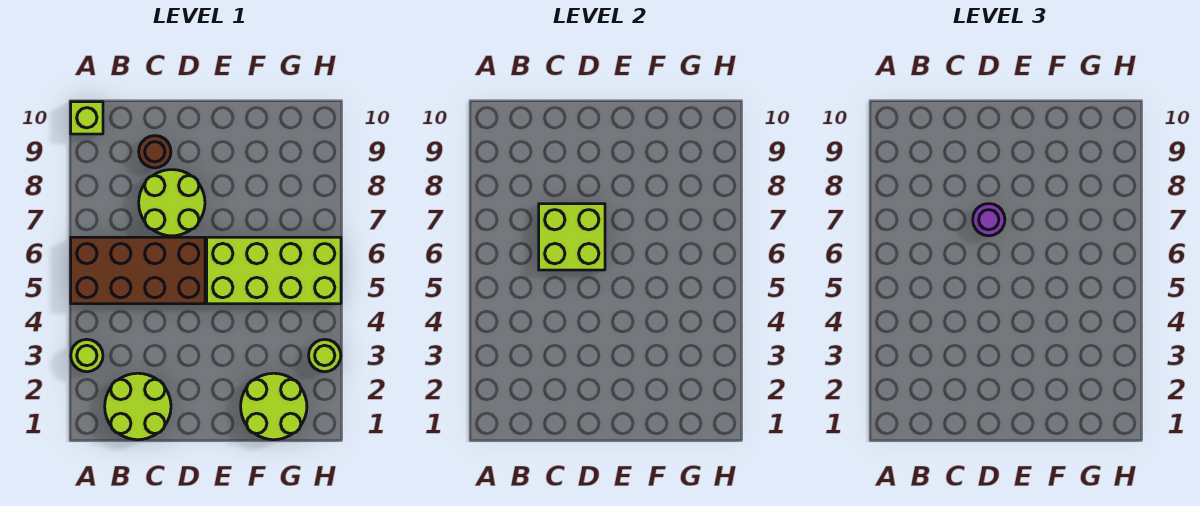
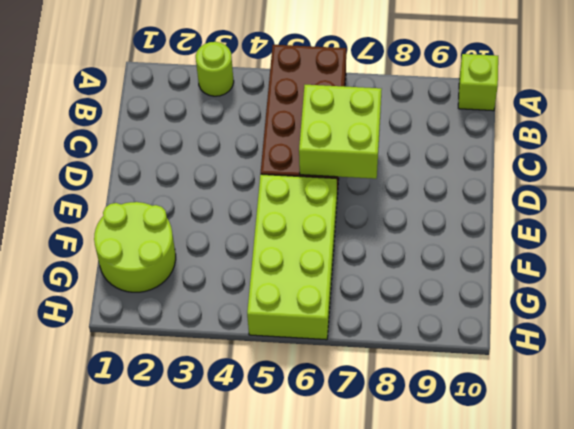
none -> lime round brick B1:C2 level 1
none -> lime round brick C7:D8 level 1

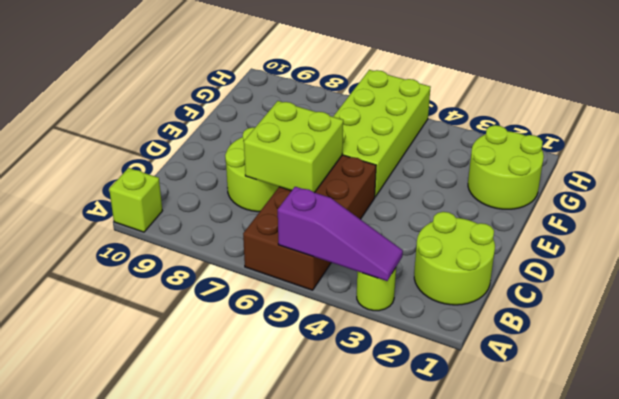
purple slope A3:A5 level 2 top 5 -> none
none -> brown round brick C9 level 1
none -> lime round brick H3 level 1

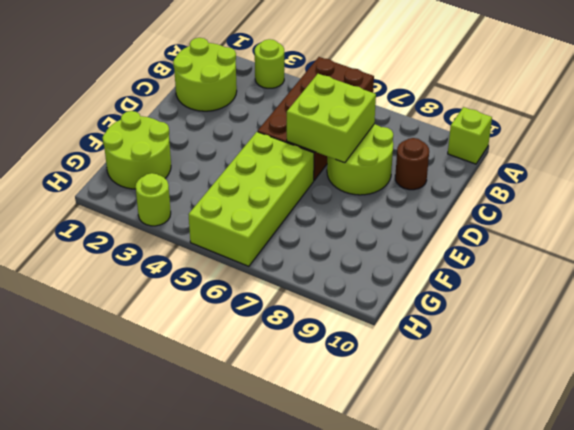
none -> purple round brick D7 level 3

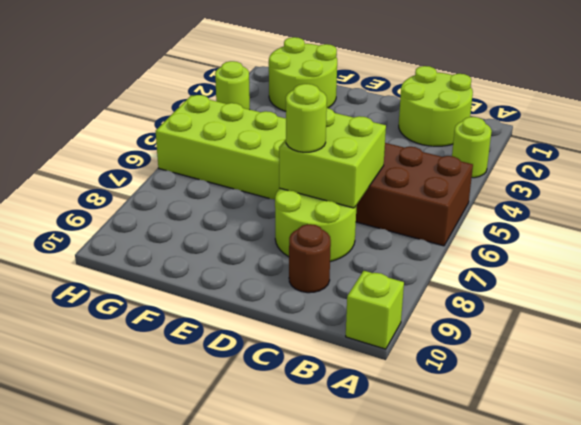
lime round brick D7 level 3 -> purple round brick D7 level 3

